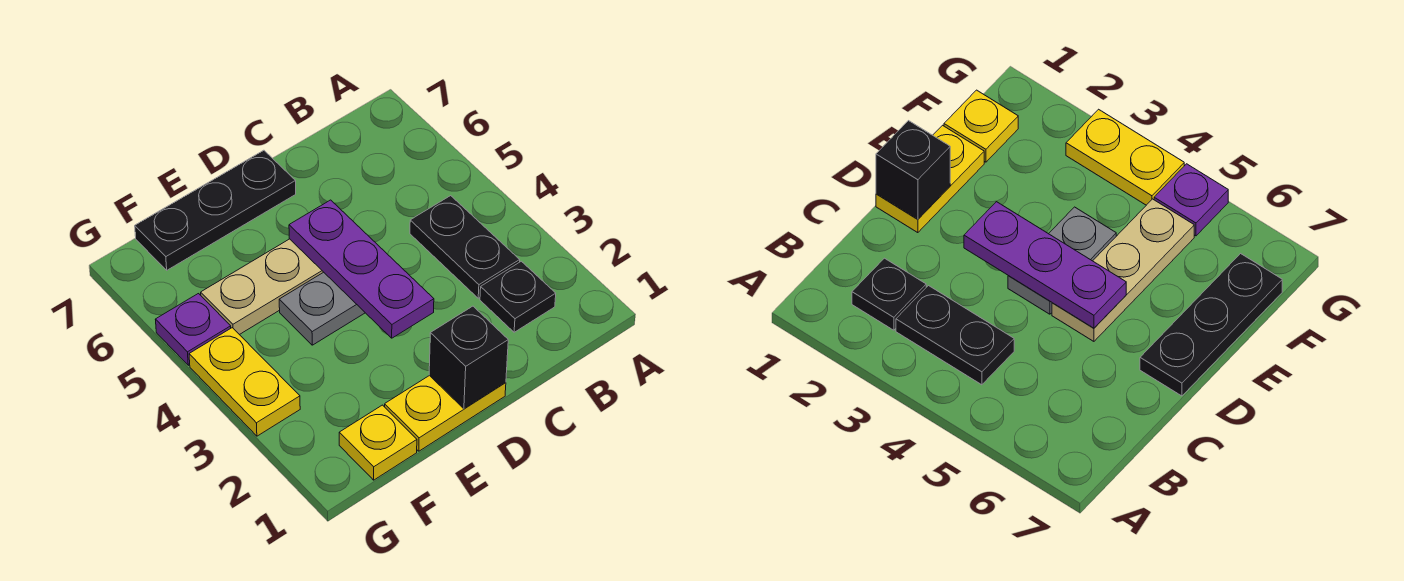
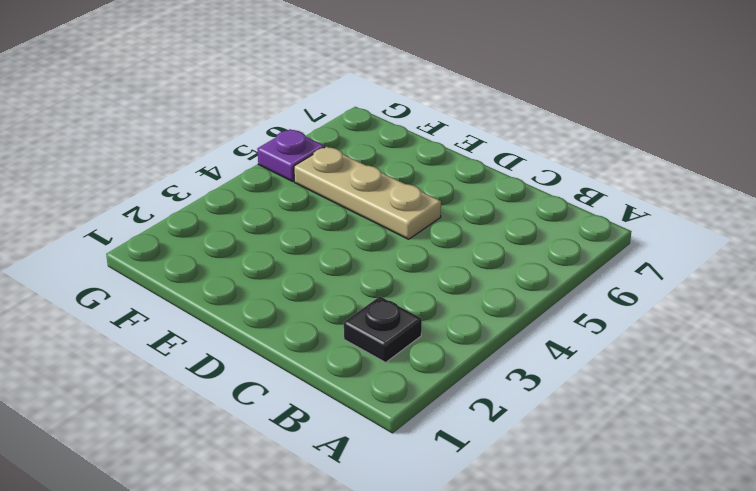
none -> black plate B3:B4 level 1
none -> yellow plate D1:E1 level 1

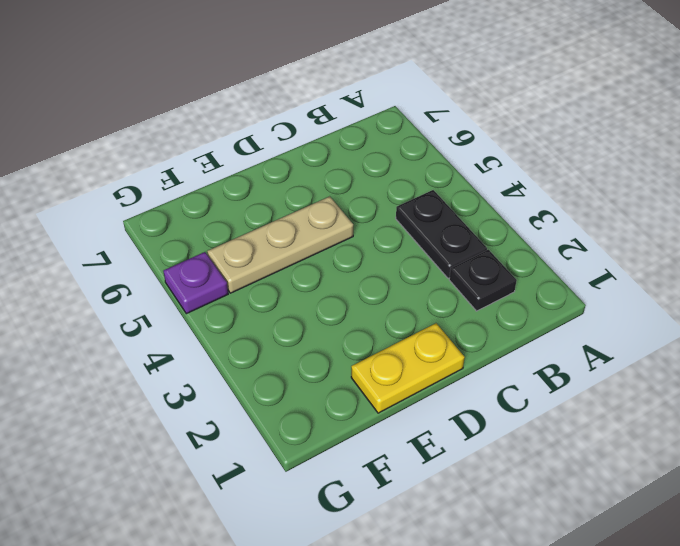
none -> grey plate D4:E4 level 1
none -> black plate D7:F7 level 1

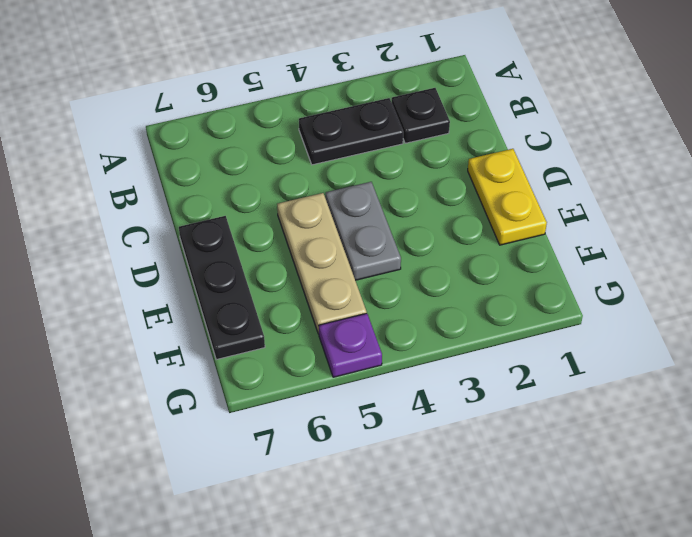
none -> yellow plate F1 level 1
none -> yellow plate G3:G4 level 1

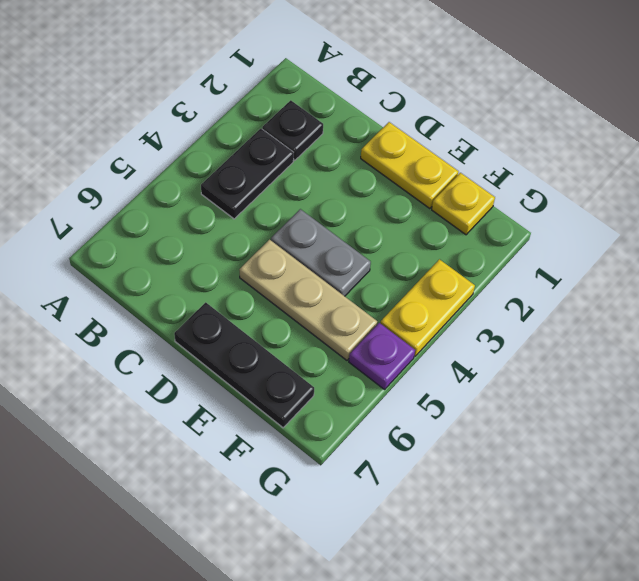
none -> black brick D1 level 2
none -> purple plate D3:D5 level 2

